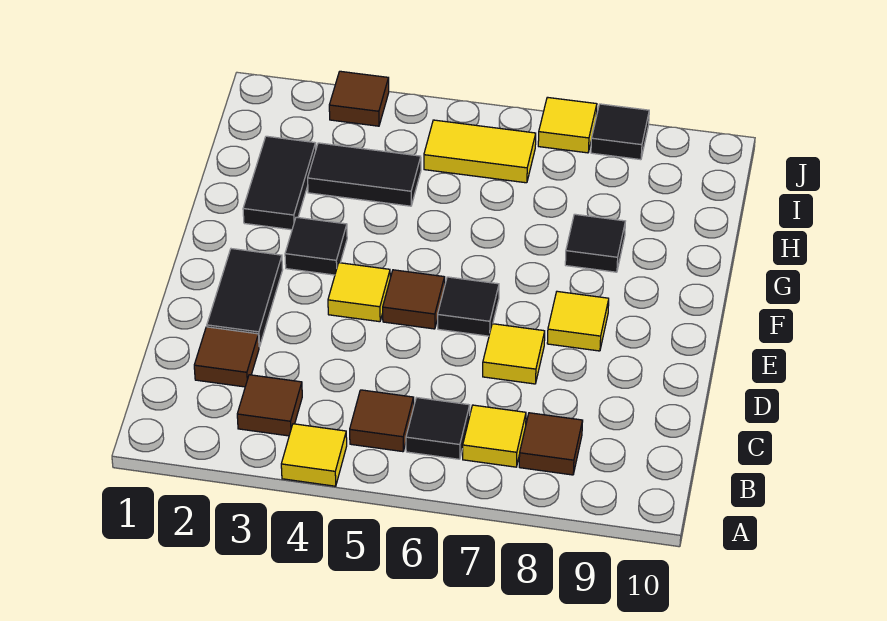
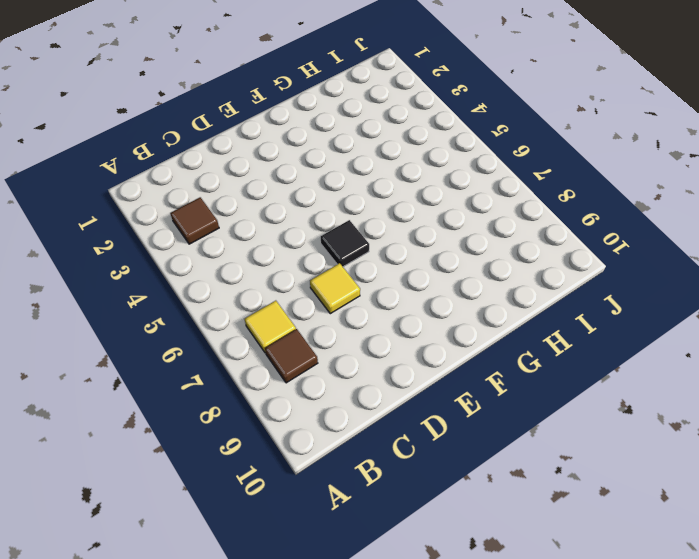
none -> yellow tile A4 level 1
none -> brown tile B5 level 1
none -> black tile B6 level 1

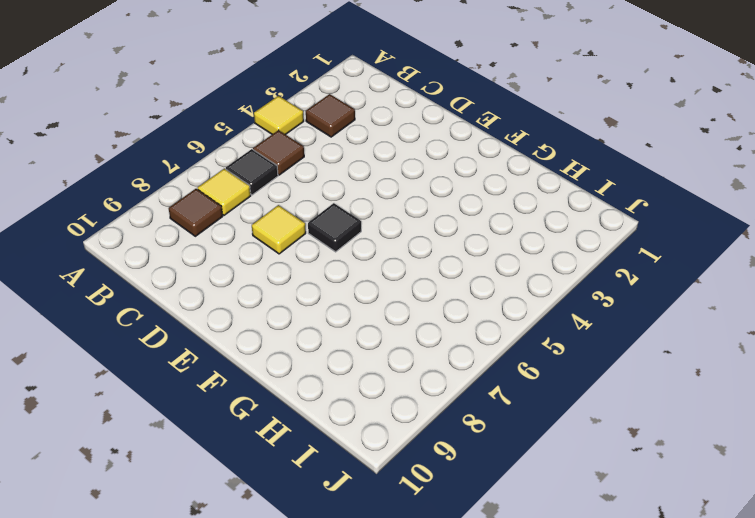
none -> brown tile C2 level 1
none -> black tile D2:E2 level 1
none -> yellow tile E4 level 1

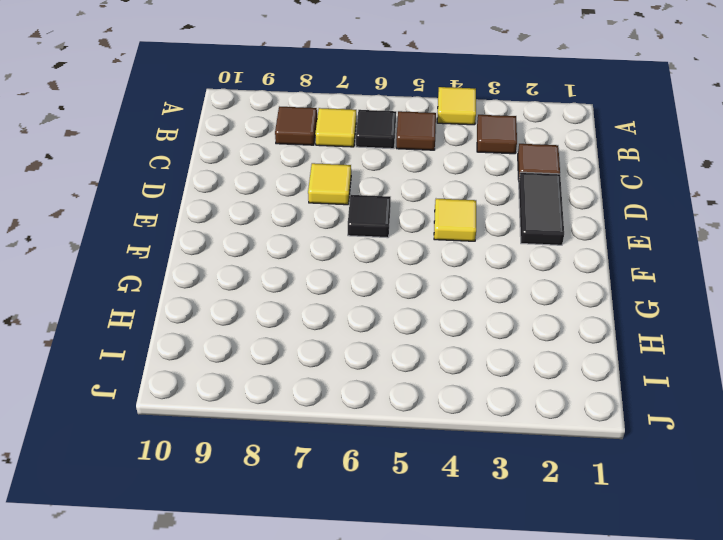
none -> brown tile E5 level 1
none -> yellow tile E8 level 1
none -> black tile F3 level 1

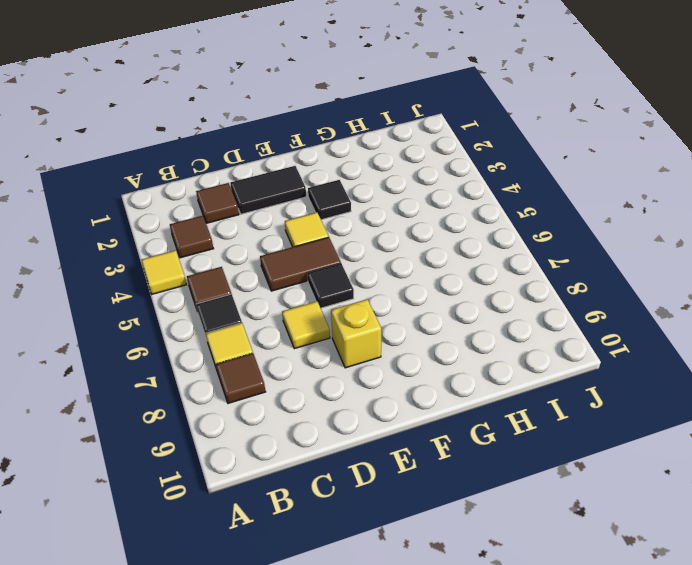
brown tile D5:E5 level 1 -> brown tile E5 level 1
yellow brick E8 level 1 -> yellow tile E8 level 1
none -> black tile G2:H2 level 1
none -> black tile G8 level 1
none -> black tile H3:H4 level 1

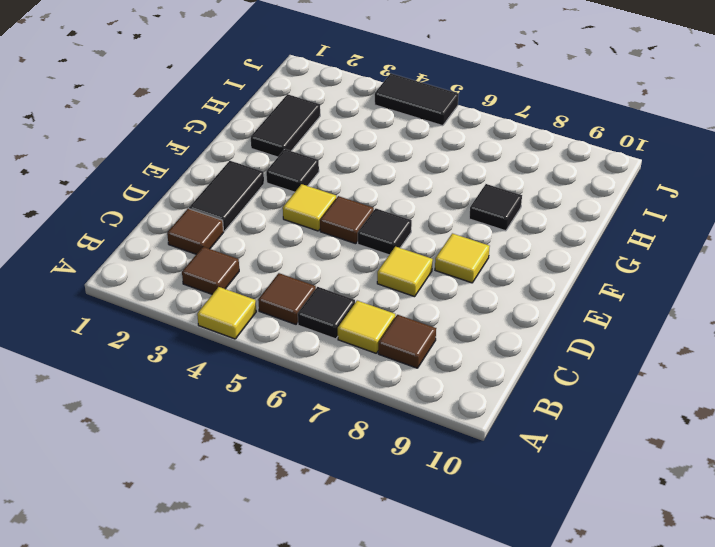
black tile J4:J5 level 1 -> black tile H3:H4 level 1
none -> yellow tile I5:I6 level 1
none -> brown tile J3 level 1
none -> yellow tile J7 level 1

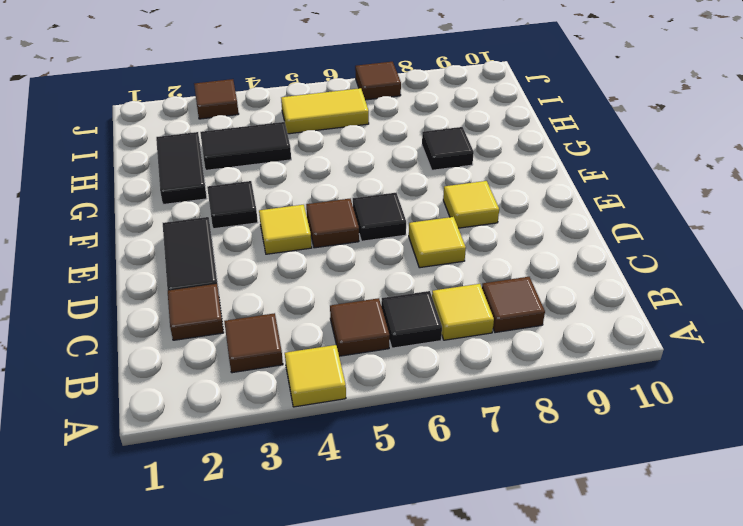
brown tile J7 level 1 -> yellow tile J7 level 1
none -> black tile J8 level 1

